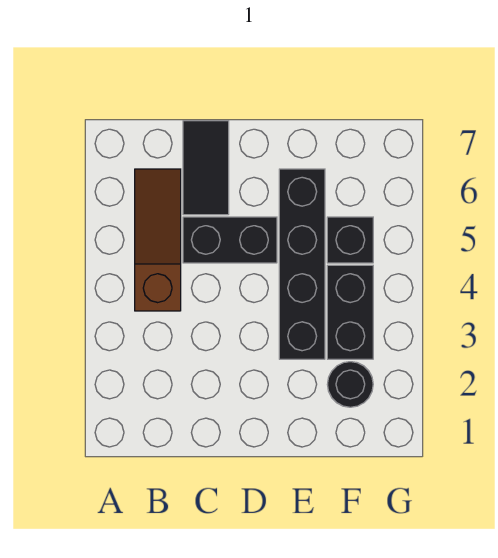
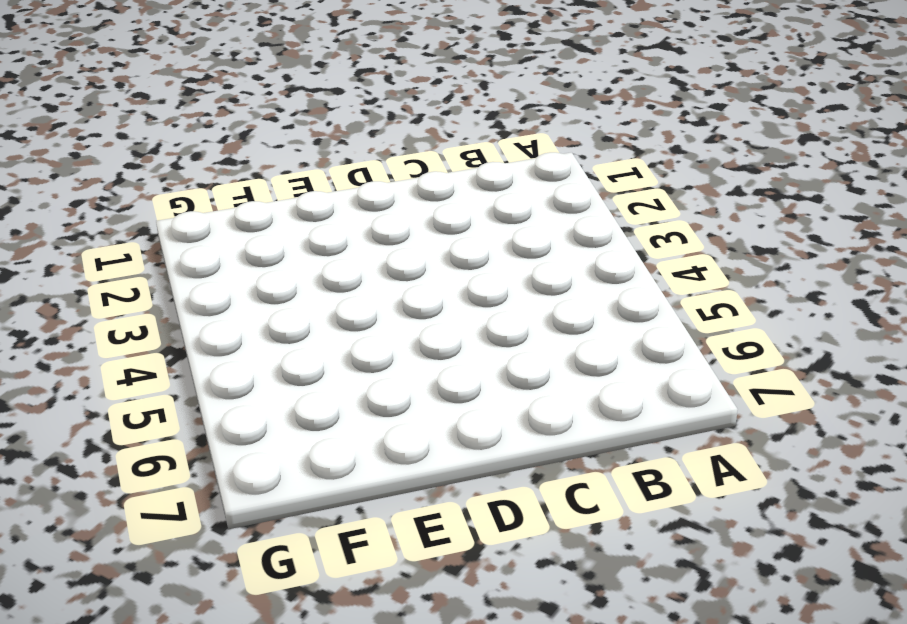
none -> brown slope B4:B6 level 1 top 4
none -> black brick C5:D5 level 1

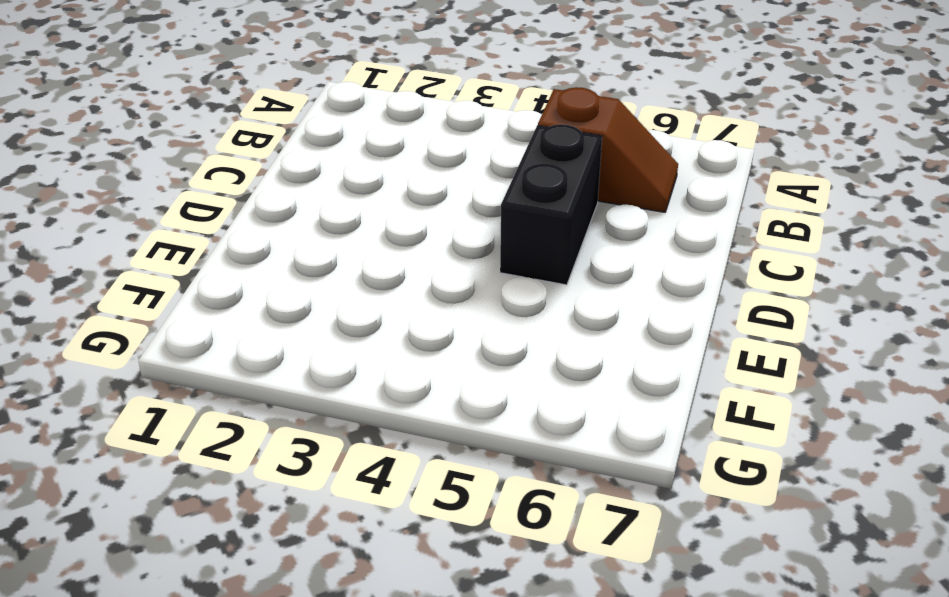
brown slope B5:B6 level 1 top 5 -> brown slope B4:B6 level 1 top 4
none -> black tile C6:C7 level 1
none -> black brick E3:E6 level 1

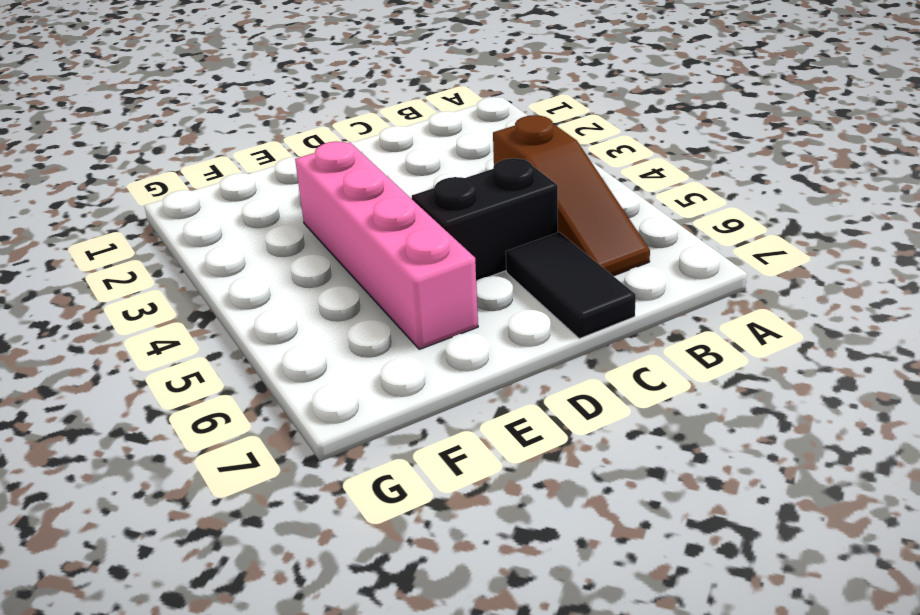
pink brick E3:E6 level 1 -> black brick E3:E6 level 1
none -> black round brick F2 level 1
none -> black brick F3:F4 level 1

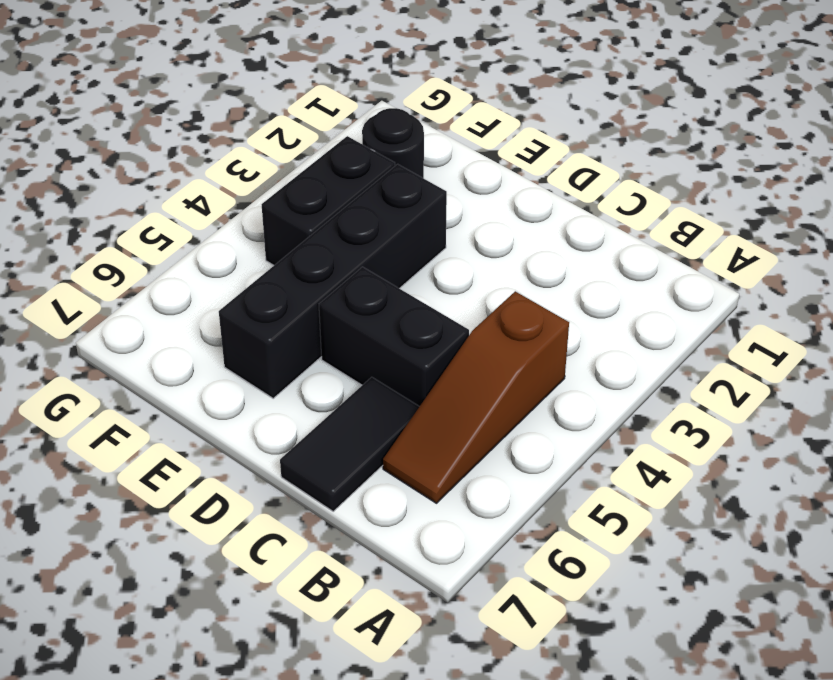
none -> black brick F5 level 1

